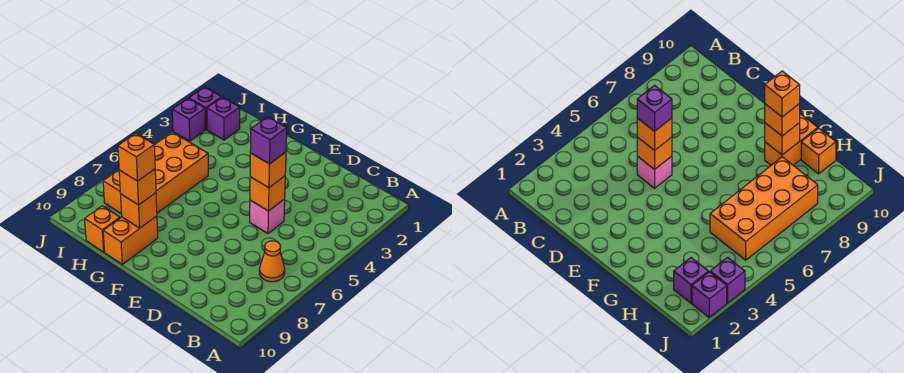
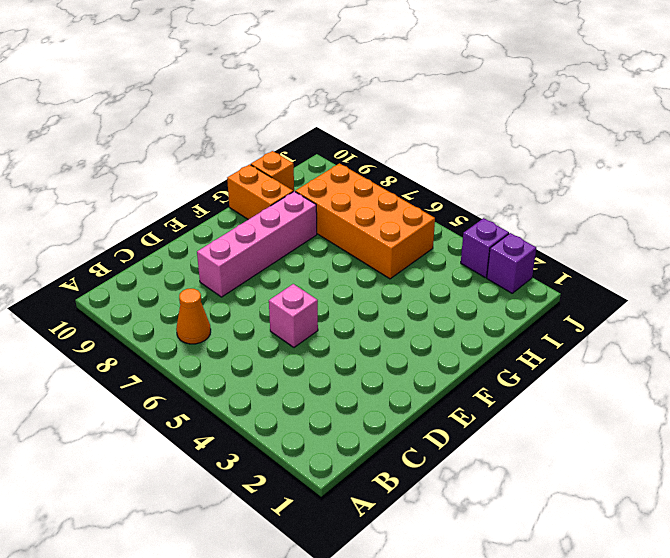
pink brick D8:G8 level 1 -> none
none -> purple brick I2 level 1
none -> orange brick D5 level 2
none -> orange brick G9 level 2

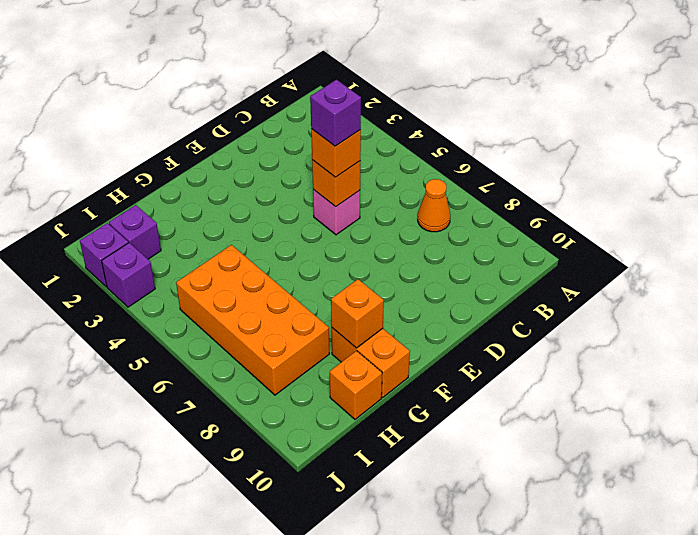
none -> orange brick G9 level 3
none -> orange brick G9 level 4

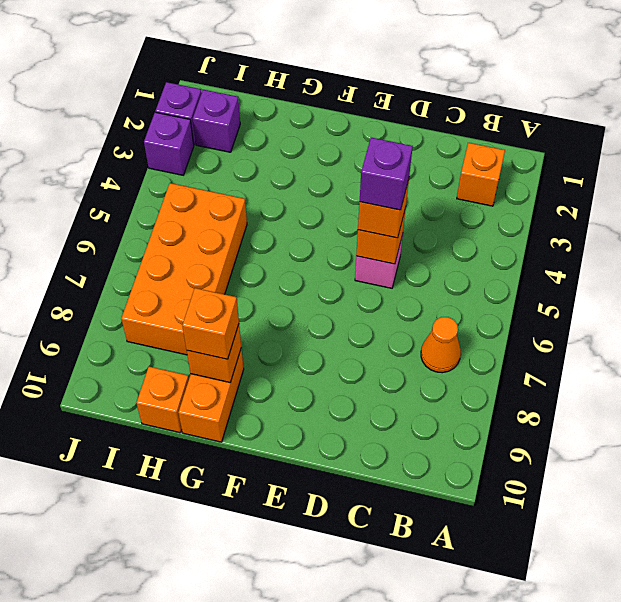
orange brick B2 level 1 -> orange brick G9 level 4

